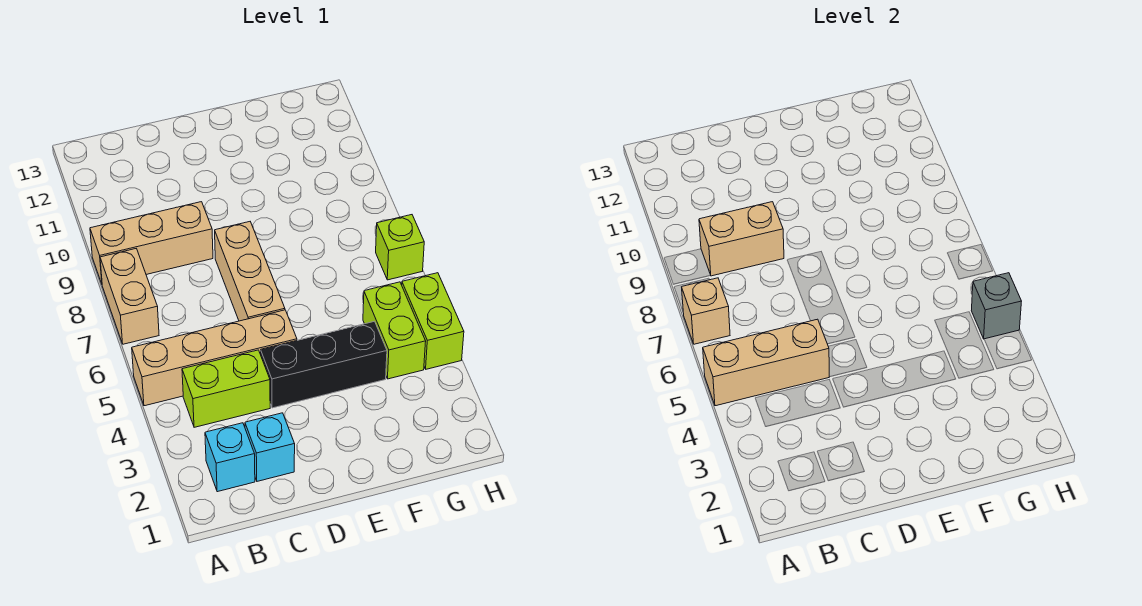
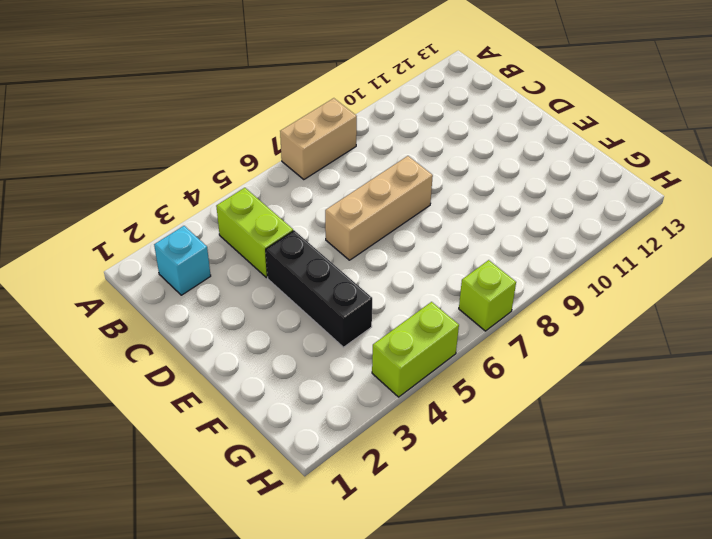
none -> tan brick A5:D5 level 1
none -> tan brick A9:C9 level 1
none -> cyan brick C2 level 1

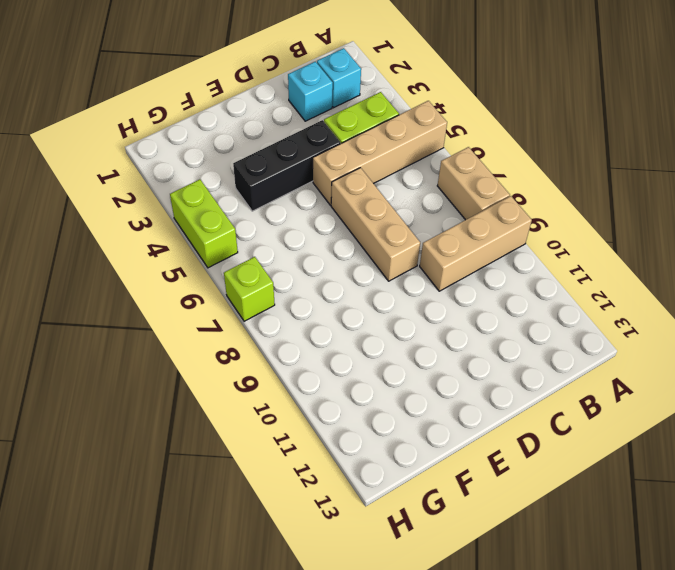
none -> lime brick G4:G5 level 1
none -> tan brick A5:C5 level 2
none -> tan brick A7 level 2

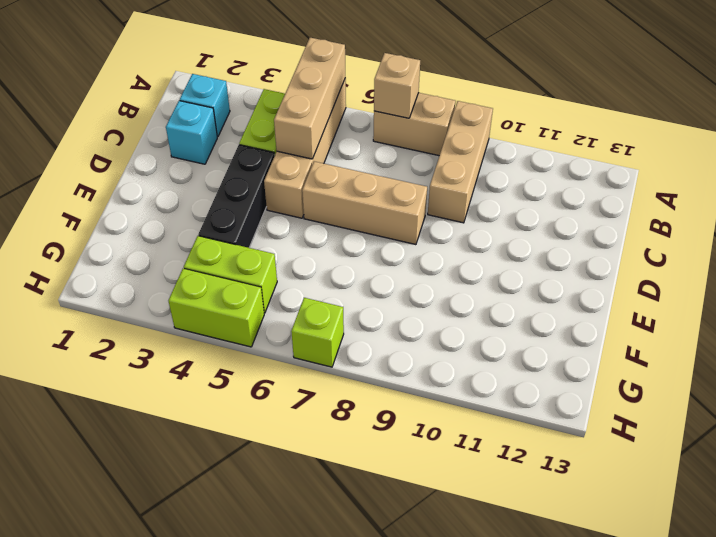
none -> tan brick B9:C9 level 2
none -> grey brick H5 level 2

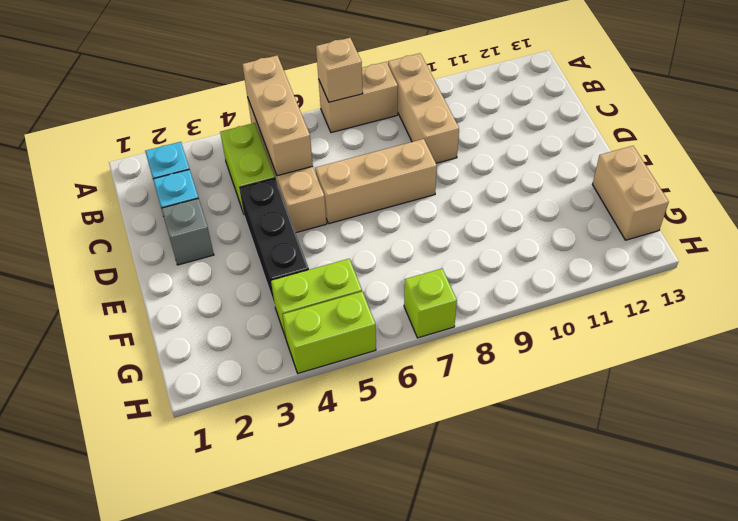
grey brick D2 level 1 -> grey brick H5 level 2
tan brick F13:G13 level 1 -> tan brick B9:C9 level 2

